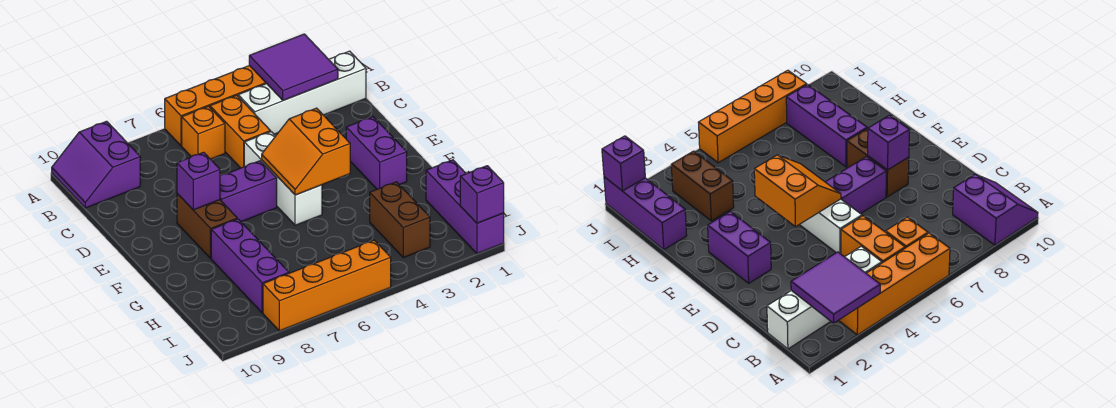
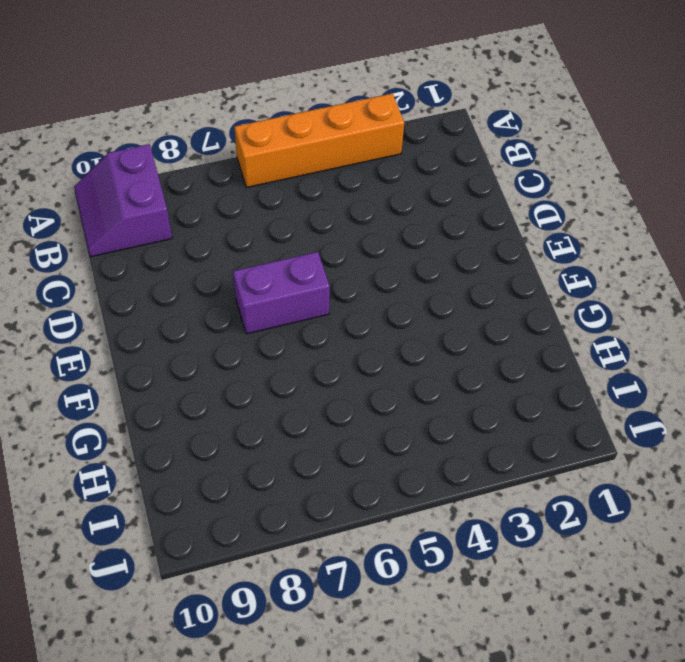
none -> white brick B1:B4 level 1
none -> orange brick B5:C5 level 1
none -> orange brick B6 level 1

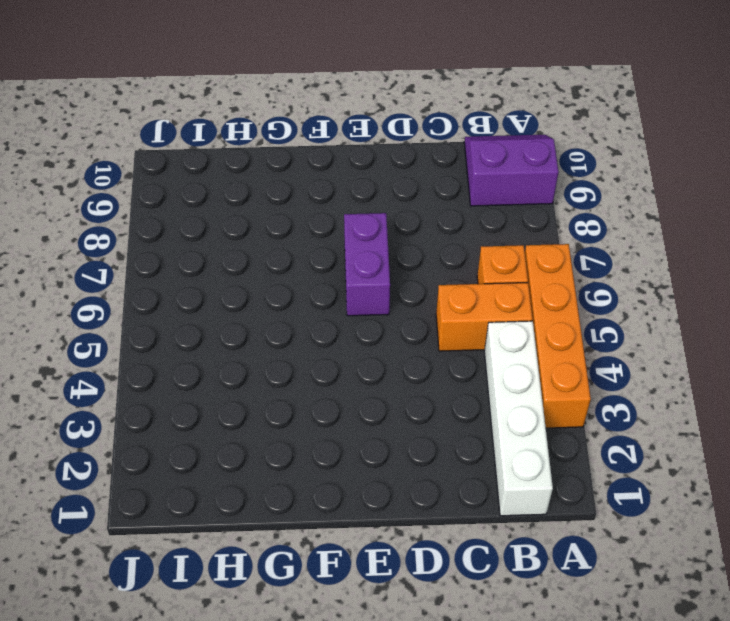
none -> white brick D5:F5 level 1
none -> purple brick E2:F2 level 1
none -> brown brick E8:F8 level 1

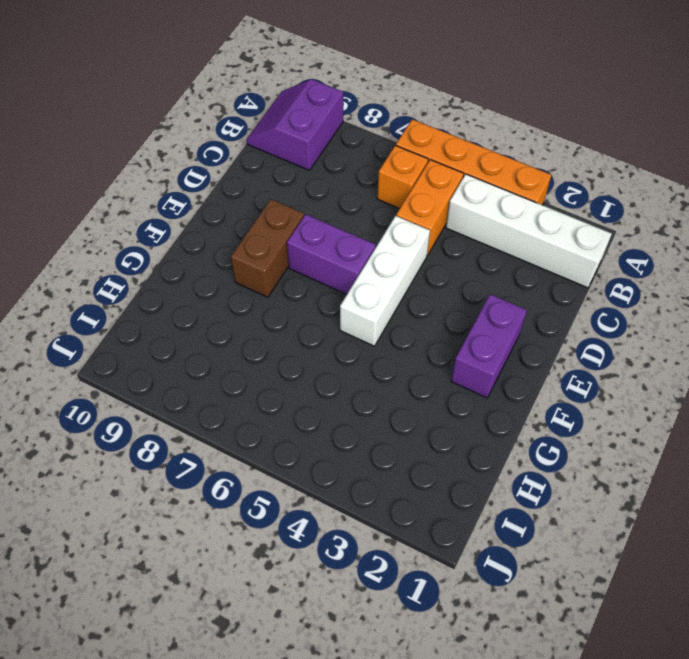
none -> purple brick G8:I8 level 1
none -> purple brick H1:J1 level 1
none -> brown brick H3:I3 level 1

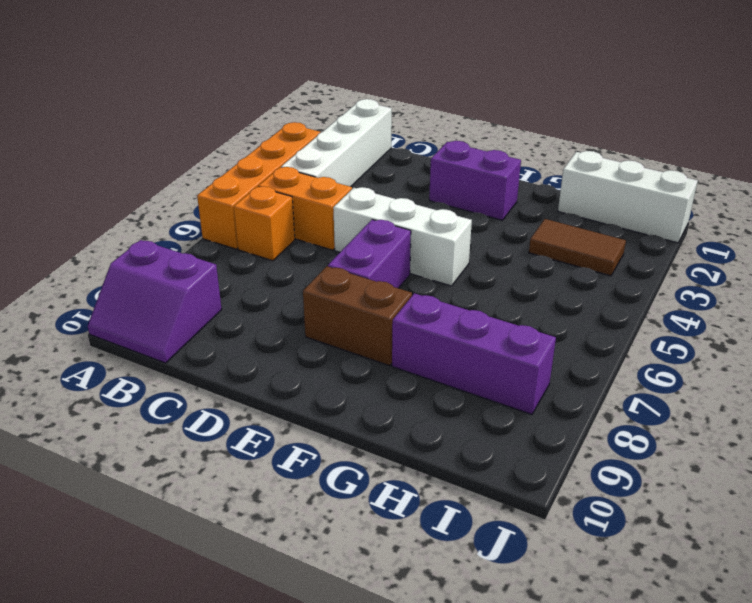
white brick H1:J1 level 1 -> purple brick H1:J1 level 1
brown tile H3:I3 level 1 -> brown brick H3:I3 level 1
none -> orange brick J5:J8 level 1
none -> purple tile A2:B3 level 2
none -> orange slope E4:F5 level 2 top 4

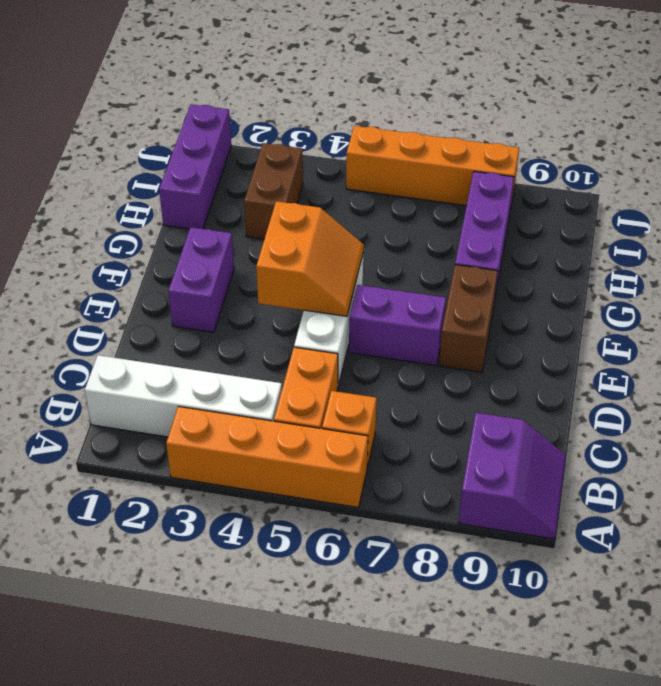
none -> purple tile A2:B3 level 2
none -> purple brick E8 level 2
none -> purple brick J1 level 2

